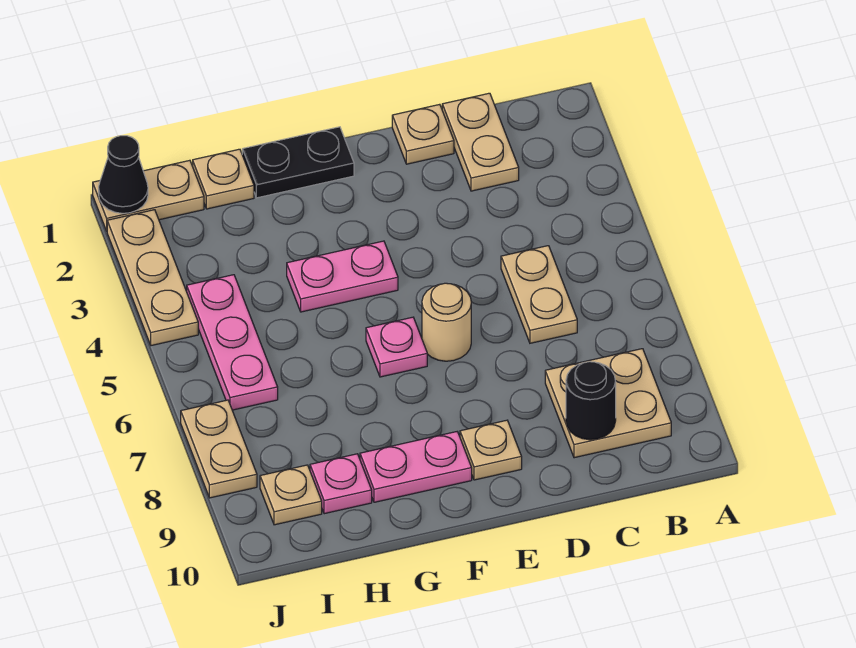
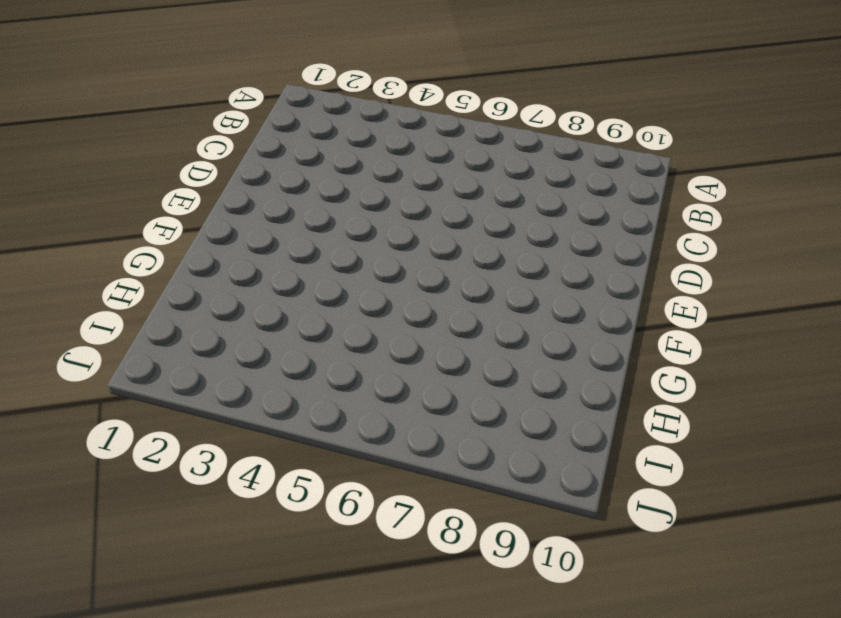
none -> tan plate B8:C9 level 1
none -> tan plate C1:C2 level 1
none -> tan plate C5:C6 level 1

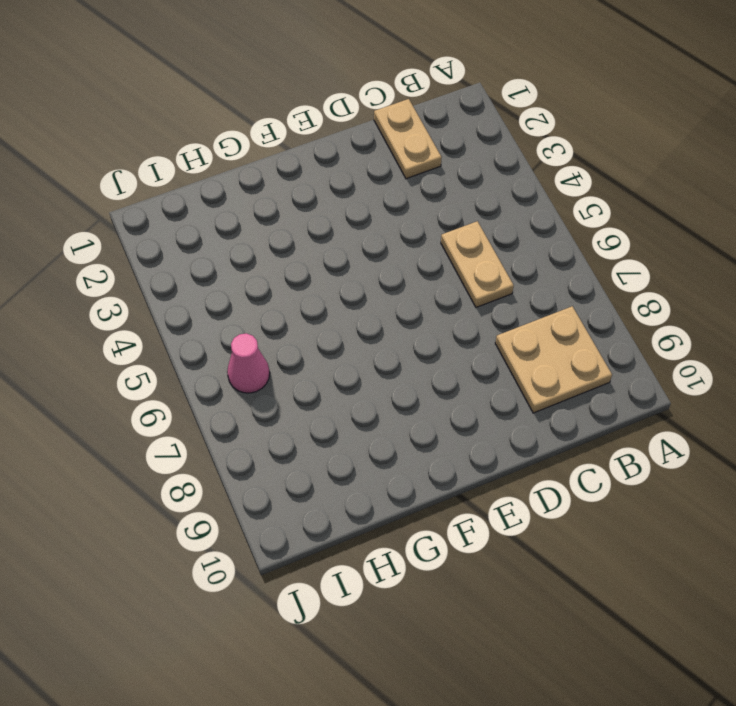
pink cone I6 level 1 -> pink plate I4:I6 level 1
none -> tan plate D1 level 1
none -> tan round brick E6 level 1
none -> tan plate E9 level 1

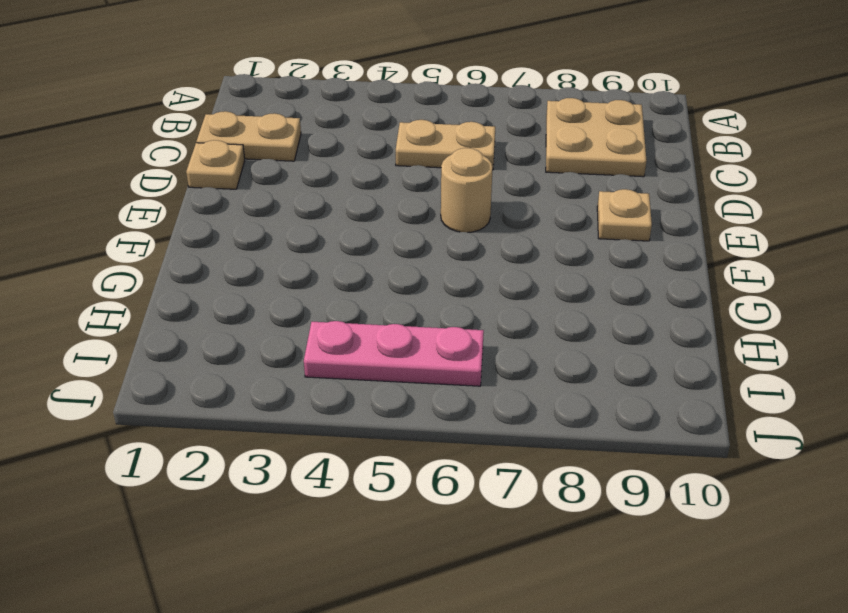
none -> black plate F1:G1 level 1
none -> pink plate F4:G4 level 1
none -> pink plate F6 level 1

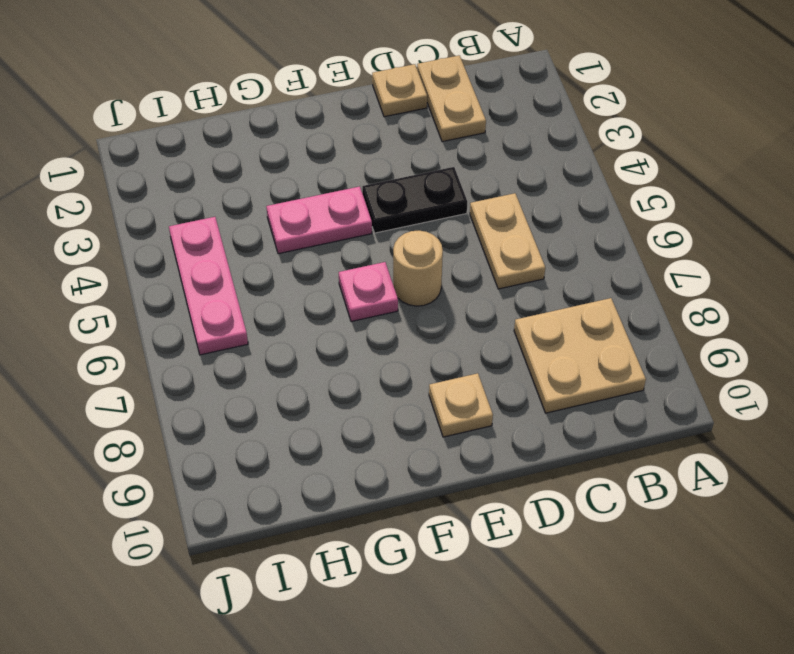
black plate D4:E4 level 1 -> black plate F1:G1 level 1
none -> pink plate F9:G9 level 1
none -> tan plate H1 level 1
none -> pink plate H9 level 1

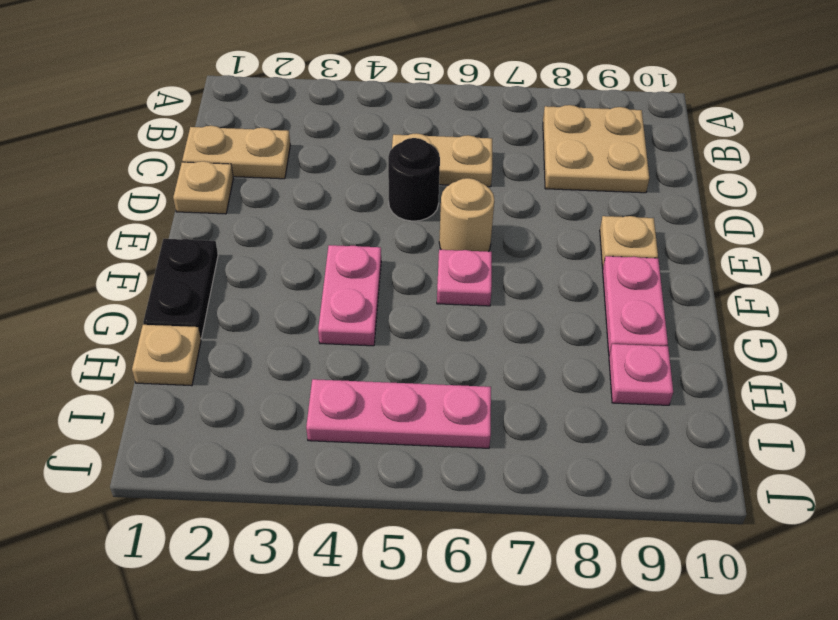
black round brick D5 level 1 -> black round brick C9 level 2
none -> tan plate I1:J1 level 1
none -> tan plate I9 level 1
none -> tan plate J2:J4 level 1

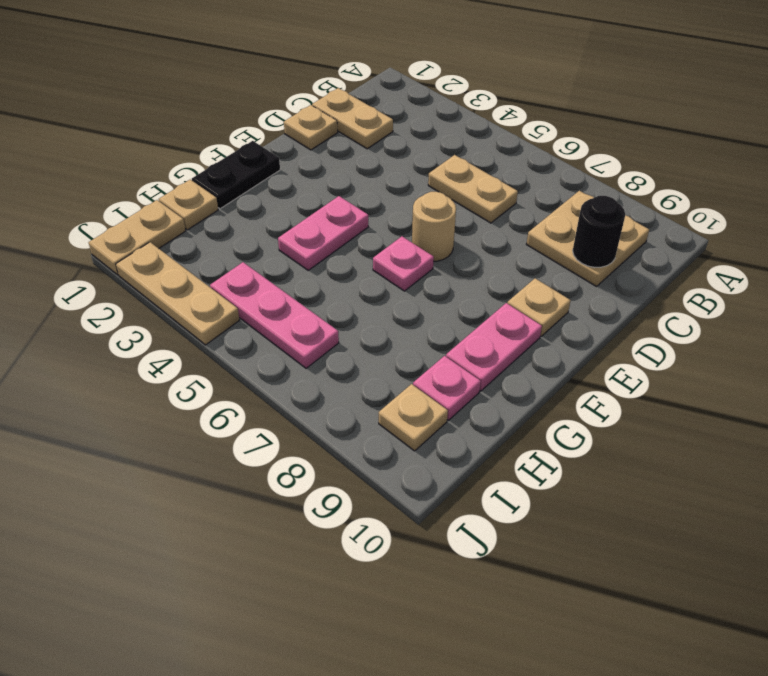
none -> tan plate J7:J8 level 1
none -> black cone J1 level 2

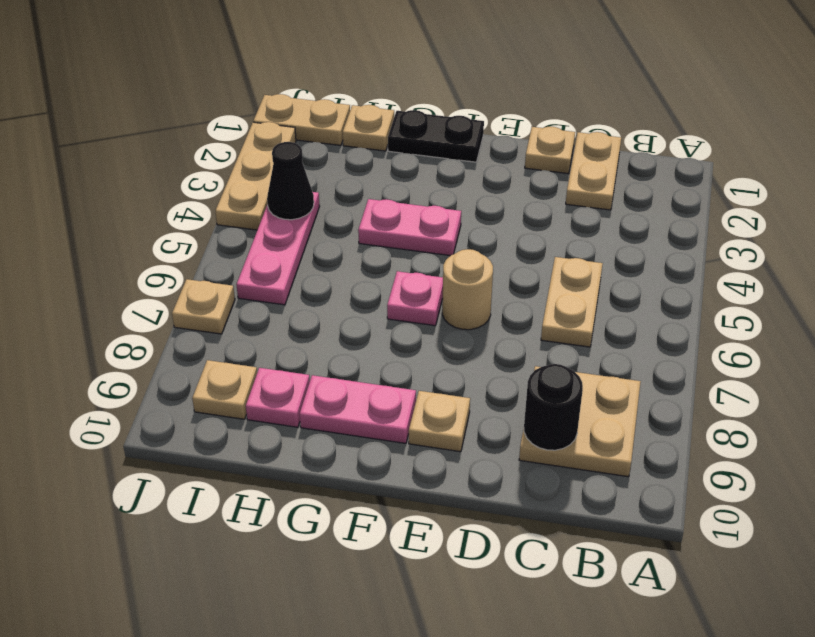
black cone I4 level 2 -> black cone J1 level 2
tan plate J7 level 1 -> tan plate J7:J8 level 1

